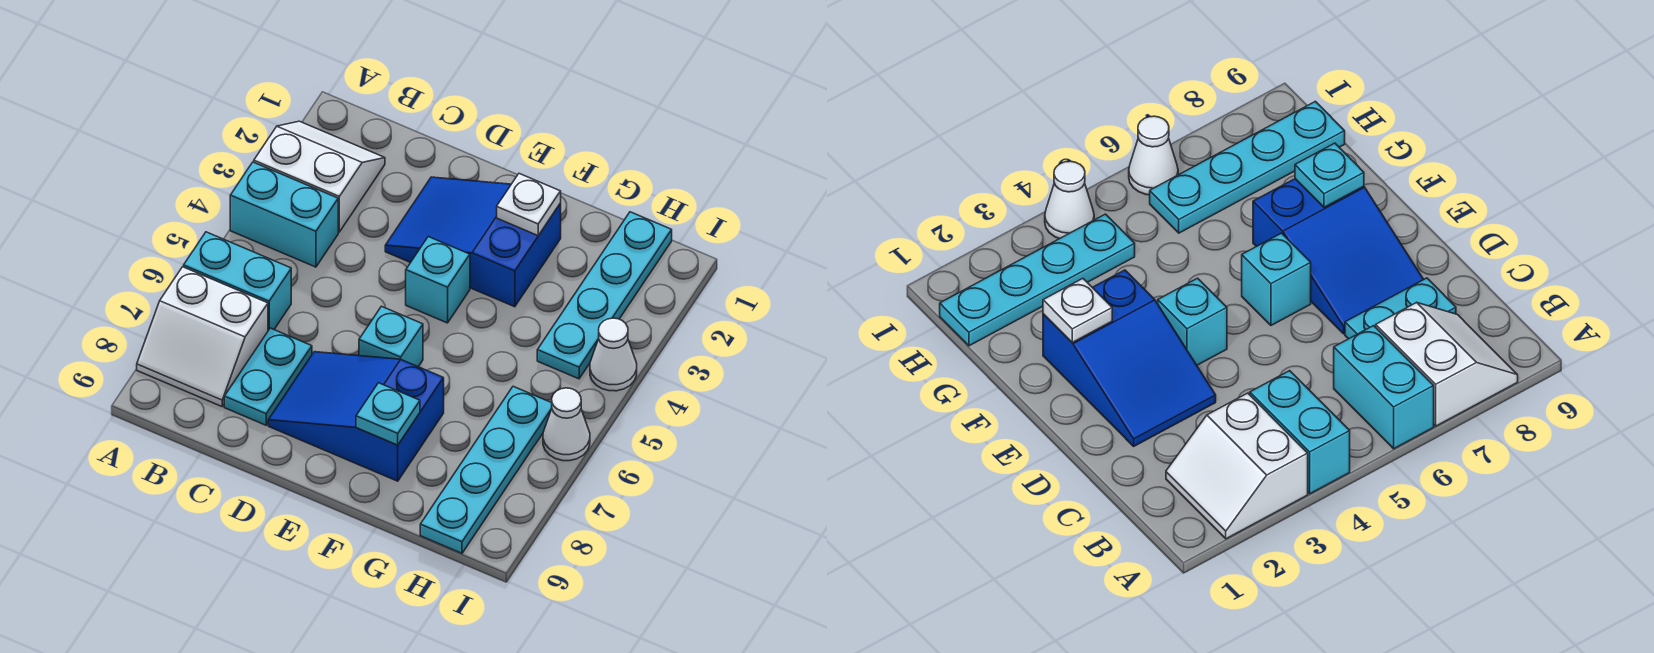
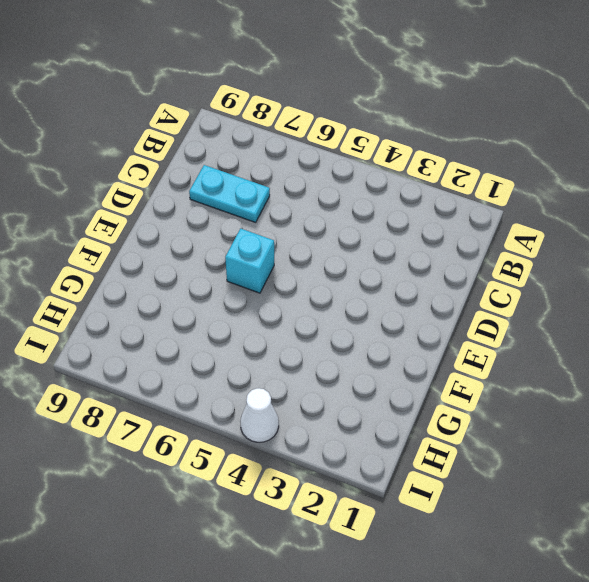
none -> white slope A2:B3 level 1 top 3
none -> cyan brick A4:B4 level 1
none -> cyan brick A6:B6 level 1

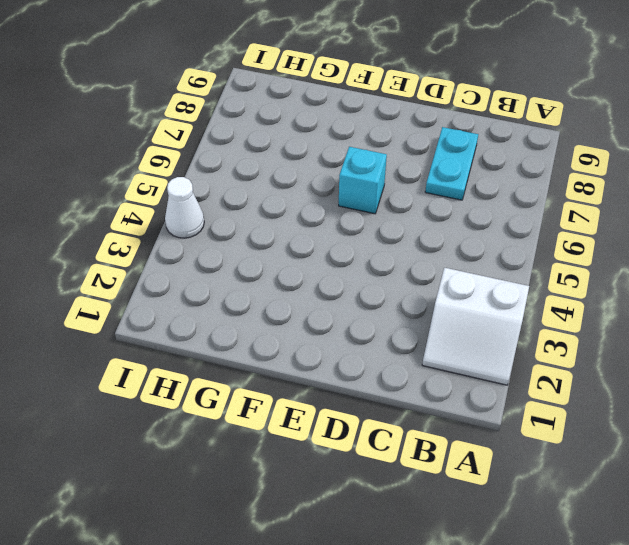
none -> cyan brick A4:B4 level 1
none -> cyan brick A6:B6 level 1
none -> white slope A7:B8 level 1 top 7

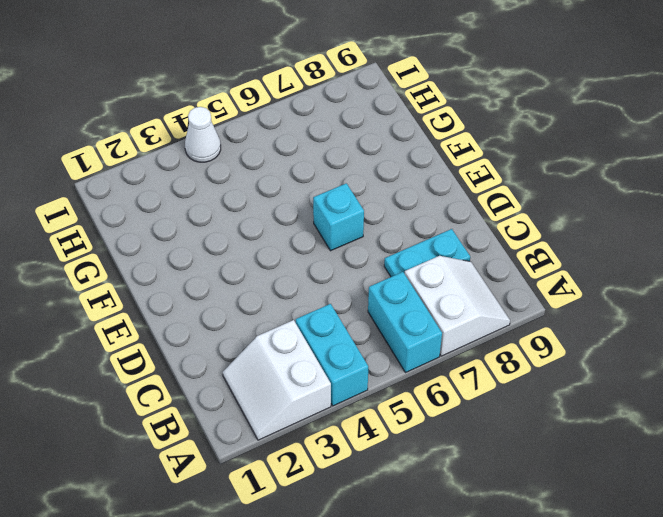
none -> blue slope D2:F3 level 1 top F
none -> blue slope D7:F8 level 1 top F
none -> cyan brick E4 level 1

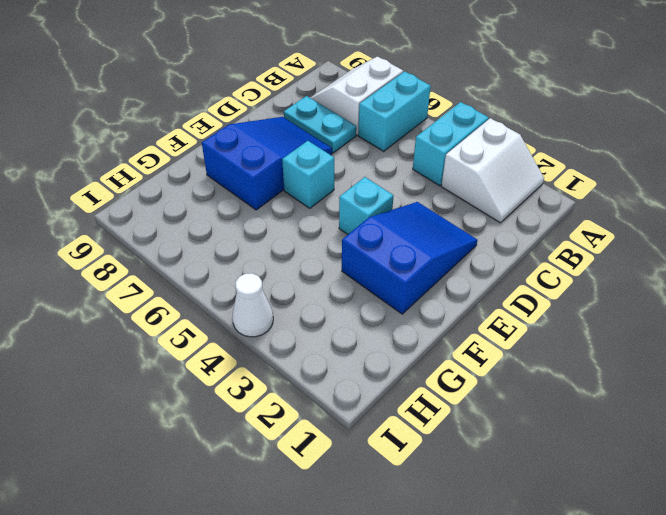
none -> cyan plate H1:H4 level 1
none -> cyan plate H6:H9 level 1
none -> white cone I6 level 1

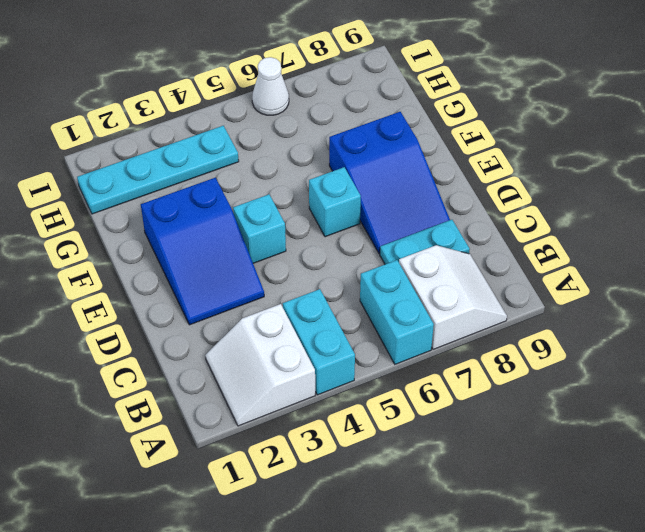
none -> cyan plate H6:H9 level 1
none -> white cone I4 level 1
none -> white plate F2 level 2

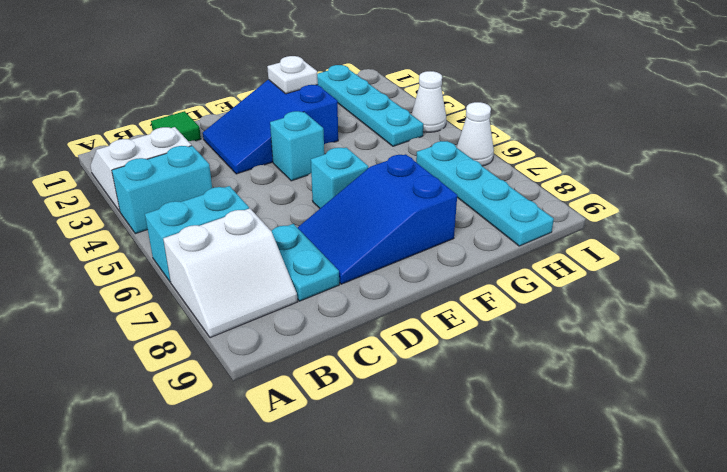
green tile C1 level 1 -> none
none -> cyan plate F8 level 2

